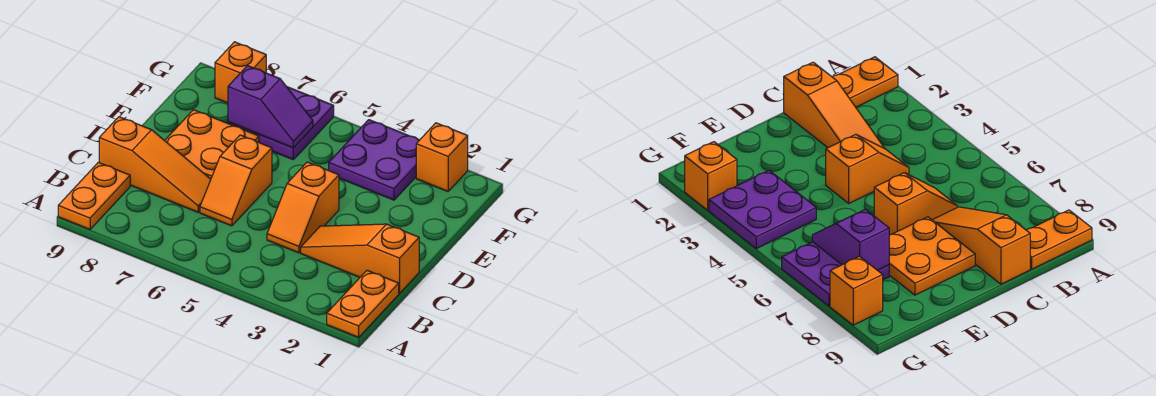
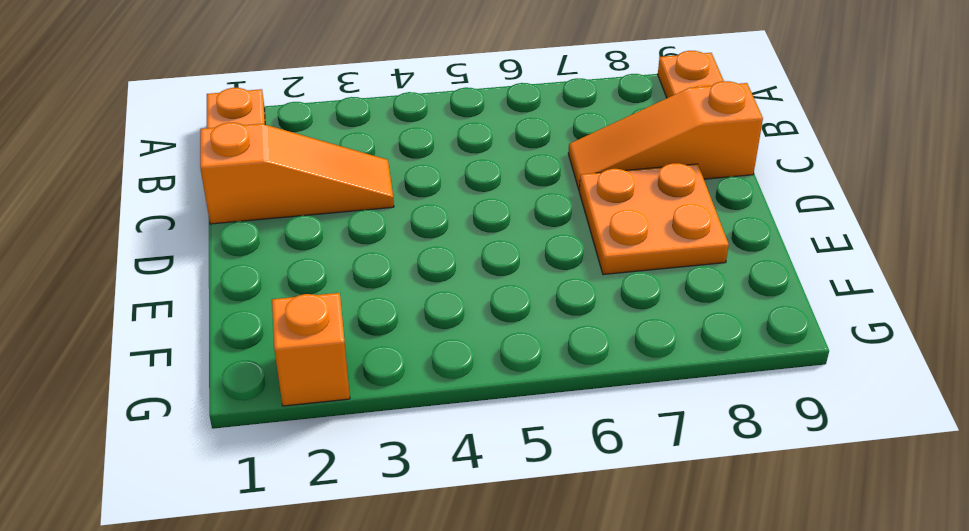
none -> orange slope C4:D4 level 1 top D
none -> orange slope C6:D6 level 1 top D
none -> purple plate F3:G4 level 1

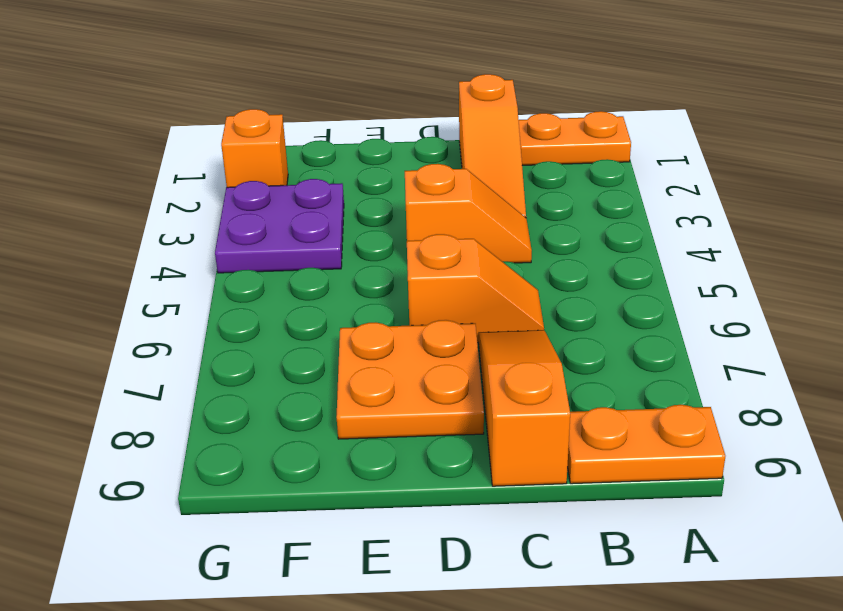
none -> purple plate F6:G7 level 1
none -> orange brick G8 level 1
none -> purple slope F6:F7 level 2 top 7

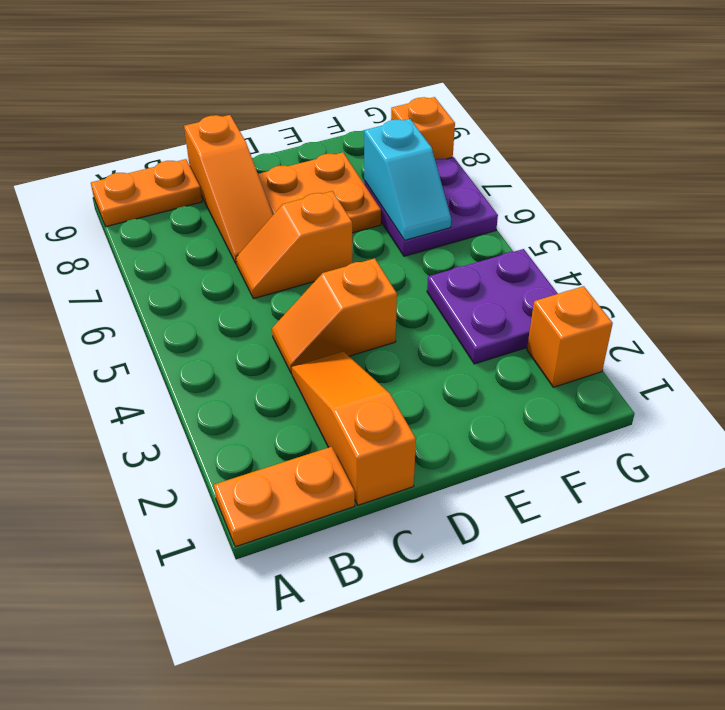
cyan slope F6:F7 level 2 top 7 -> purple slope F6:F7 level 2 top 7

